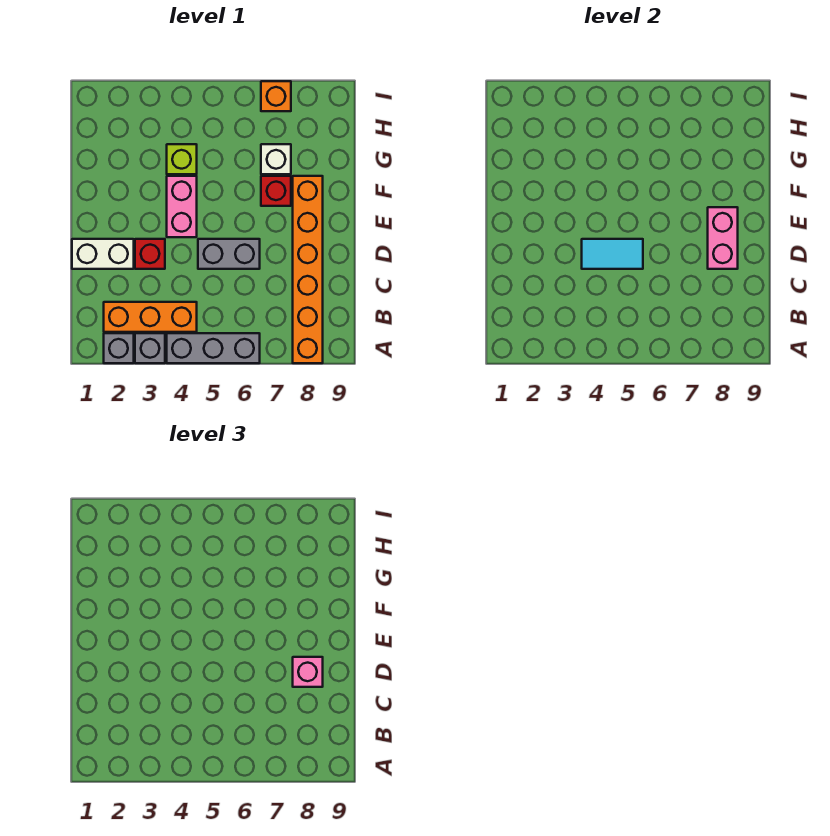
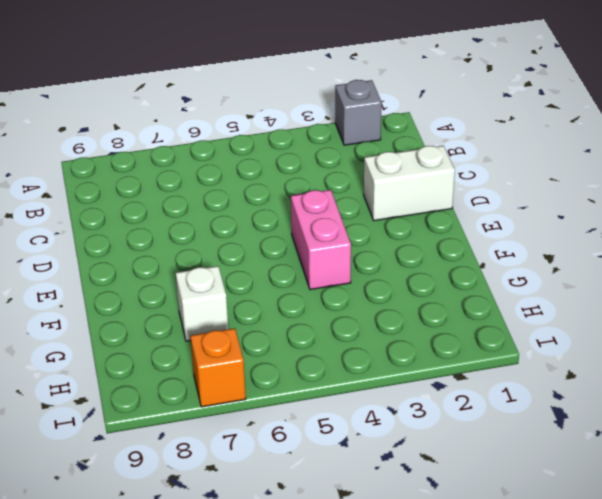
none -> grey brick A3 level 1
none -> grey brick A4:A6 level 1
none -> orange brick A8:F8 level 1

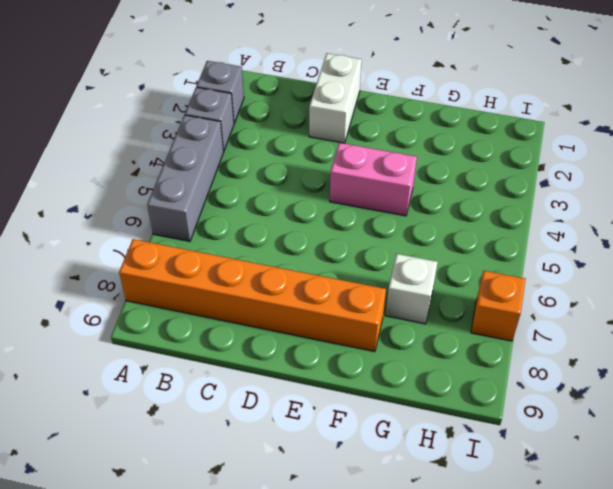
none -> orange brick B2:B4 level 1
none -> red brick D3 level 1
none -> grey brick D5:D6 level 1

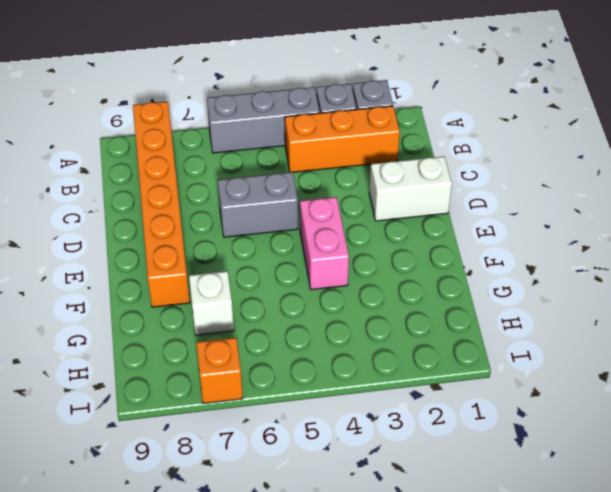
none -> red brick D3 level 1
none -> red brick F7 level 1
none -> lime brick G4 level 1

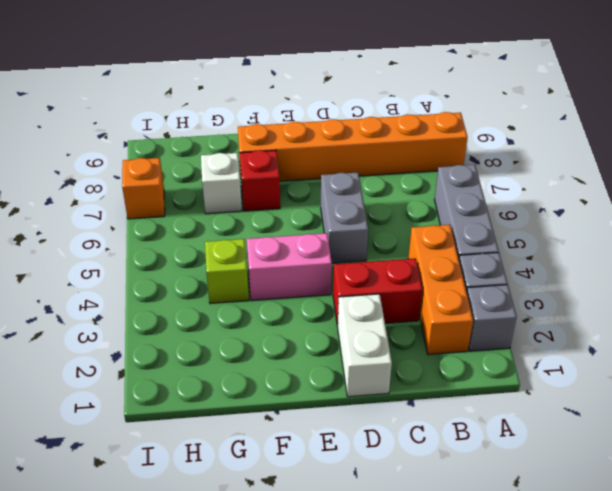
red brick C3:D3 level 1 -> red brick D3 level 1
none -> cyan tile D4:D5 level 2
none -> pink brick D8:E8 level 2
none -> pink brick D8 level 3

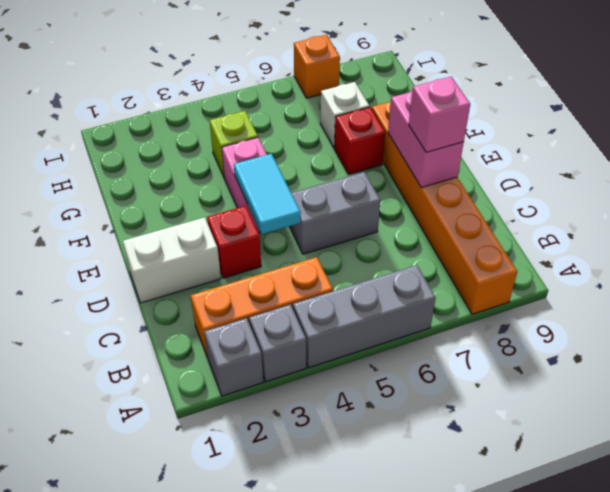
cyan tile D4:E4 level 2 -> cyan tile D4:D5 level 2

